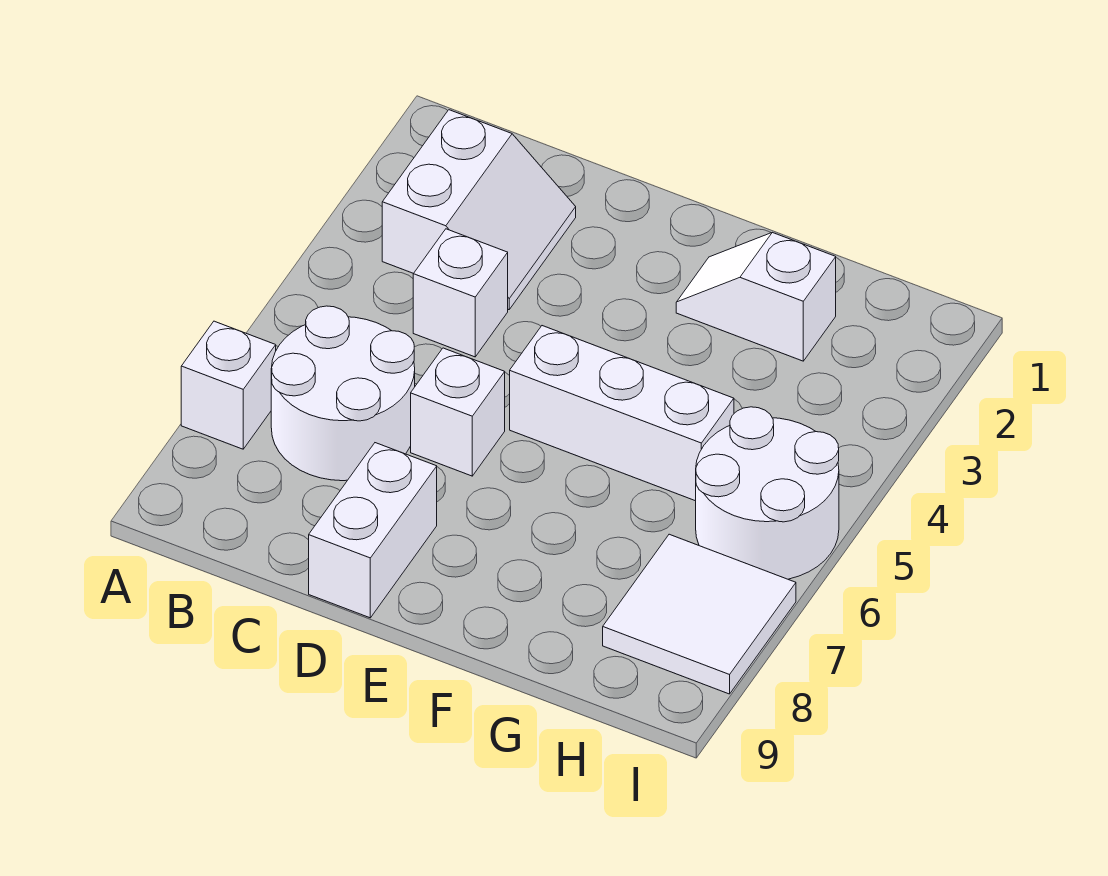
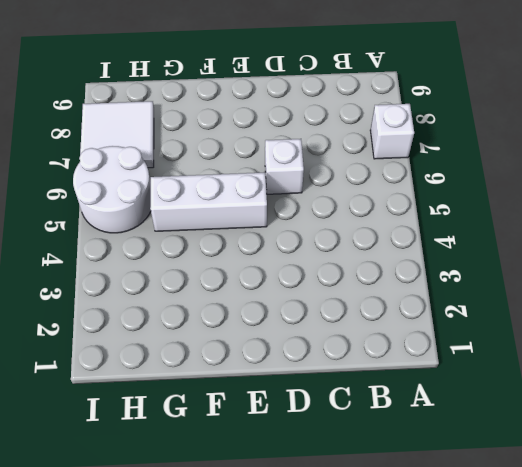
none -> white slope B2:C3 level 1 top B
none -> white round brick B6:C7 level 1

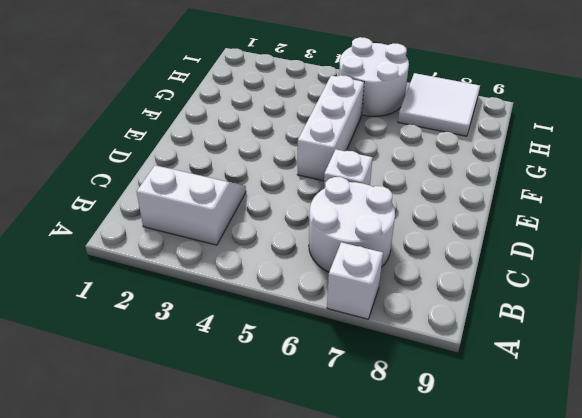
none -> white brick C4 level 1
none -> white brick D8:D9 level 1

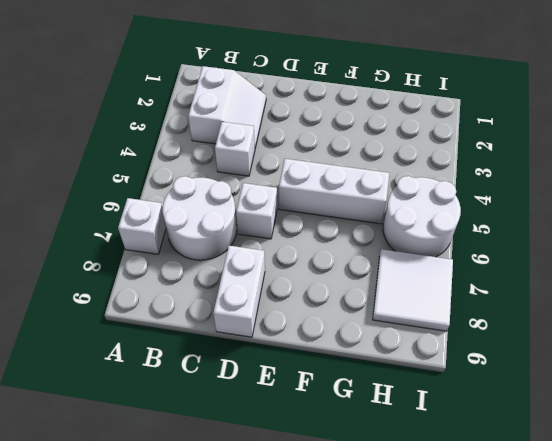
none -> white slope F2:G2 level 1 top G

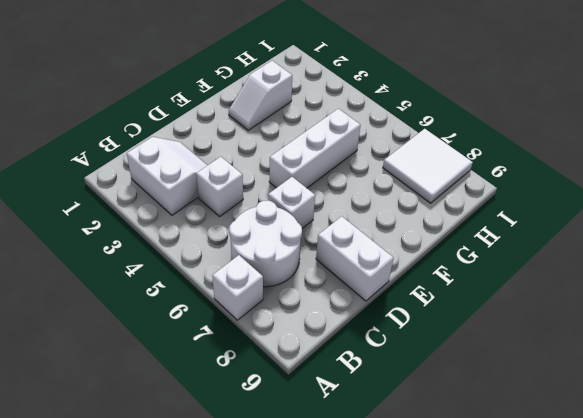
none -> white round brick H5:I6 level 1

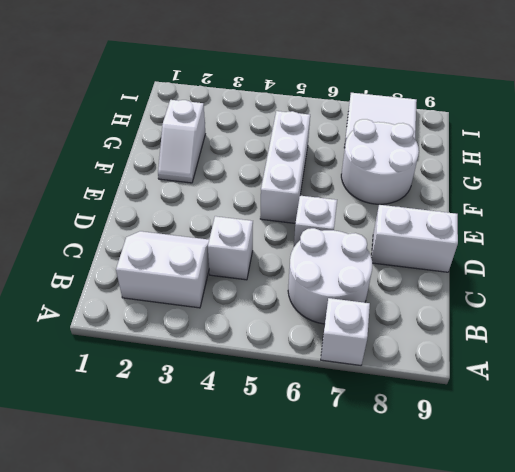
white round brick F7:G8 level 1 -> white round brick H5:I6 level 1

